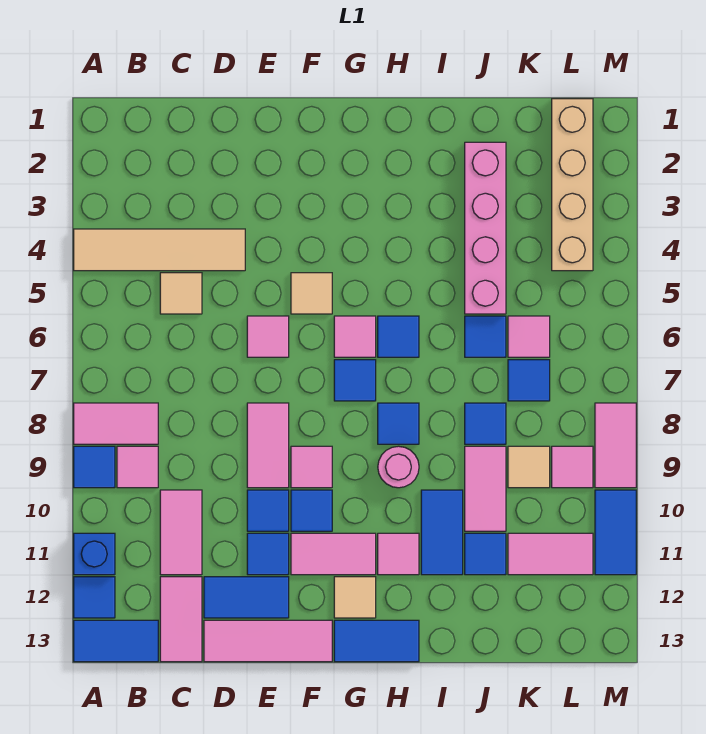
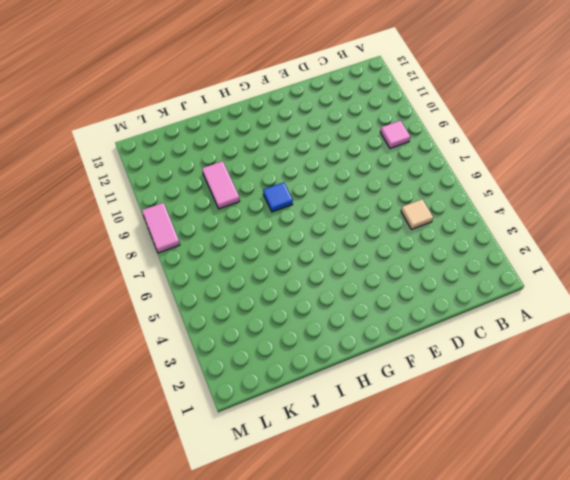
none -> tan tile A4:D4 level 1
none -> pink tile A8:B8 level 1
none -> blue tile A9 level 1
none -> blue brick A11 level 1

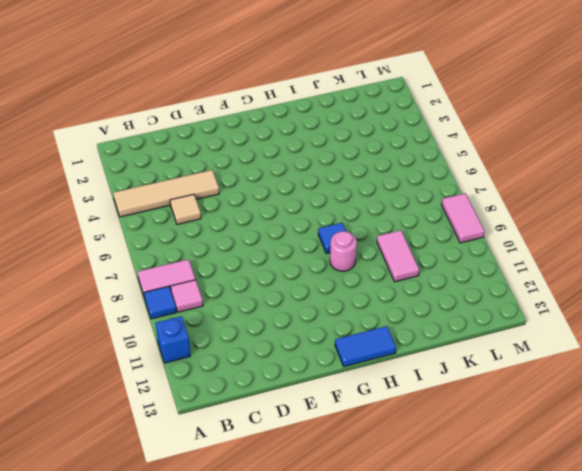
none -> blue tile A12 level 1
none -> blue tile A13:B13 level 1
none -> pink tile C10:C11 level 1
none -> pink tile C12:C13 level 1

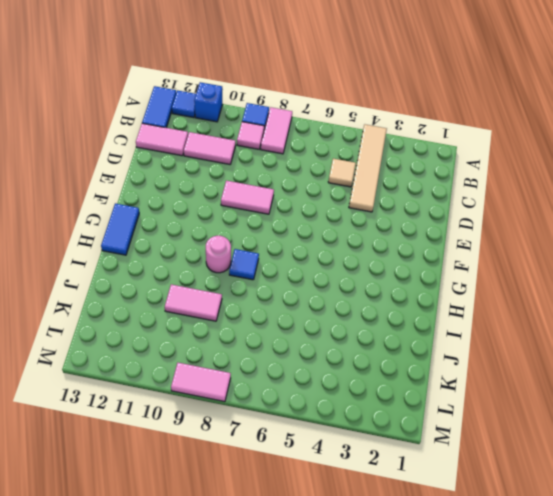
none -> blue tile D12:E12 level 1
none -> pink tile D13:F13 level 1
none -> pink tile E6 level 1
none -> blue tile E10 level 1

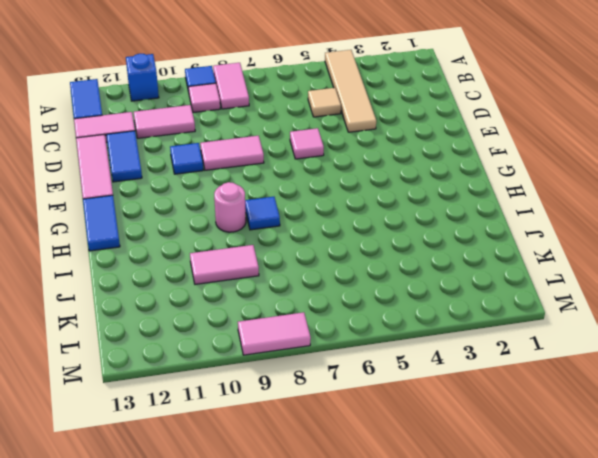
none -> blue tile A12 level 1
none -> blue tile E11 level 1
none -> tan tile F5 level 1
none -> pink tile F9 level 1

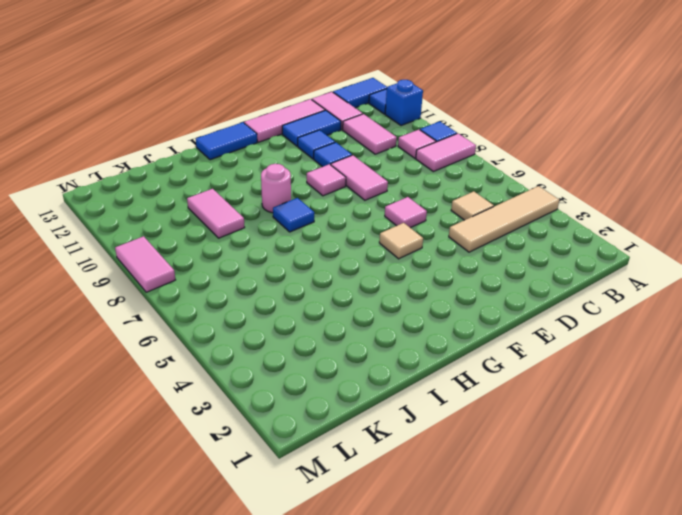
none -> blue tile F10 level 1
none -> pink tile F11:G11 level 1
none -> pink tile G6 level 1
none -> blue tile G7 level 1

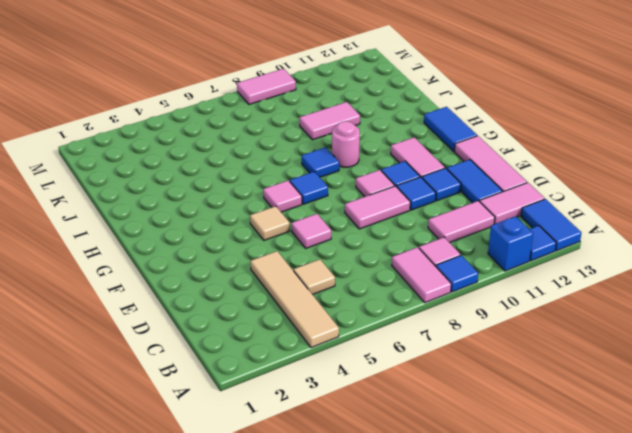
none -> tan tile G12 level 1
none -> blue tile H6 level 1
none -> pink tile H11 level 1
none -> blue tile I10:I11 level 1

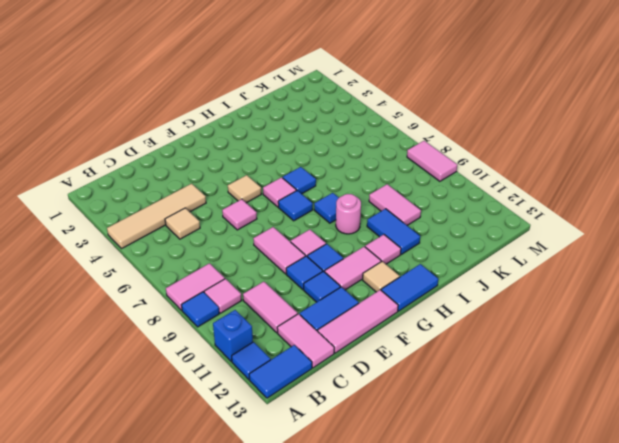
none -> pink brick J2:J5 level 1
none -> blue tile J6 level 1
none -> blue tile J8 level 1
none -> blue tile J11 level 1

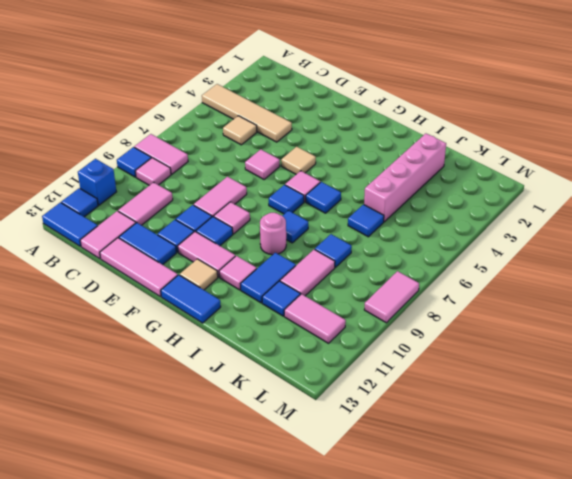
none -> pink tile K6 level 1
none -> blue tile K7 level 1
none -> tan tile K9 level 1
none -> tan brick L1:L4 level 1

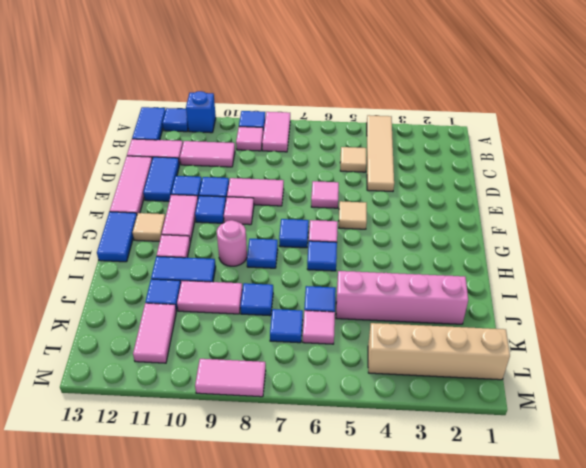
none -> tan tile K9 level 1
none -> pink tile L9 level 1
none -> blue tile M10:M11 level 1

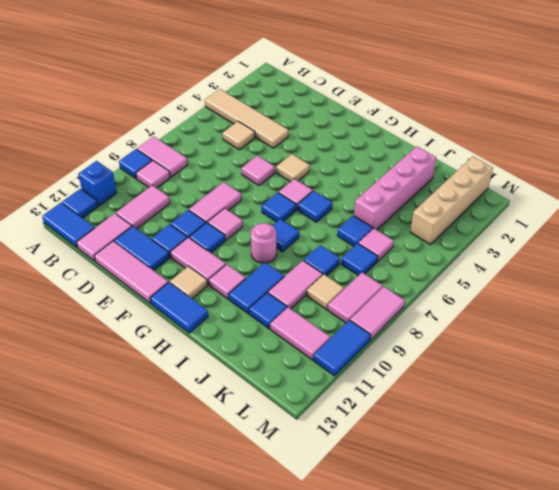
pink tile L8:L9 level 1 -> pink tile L9 level 1

